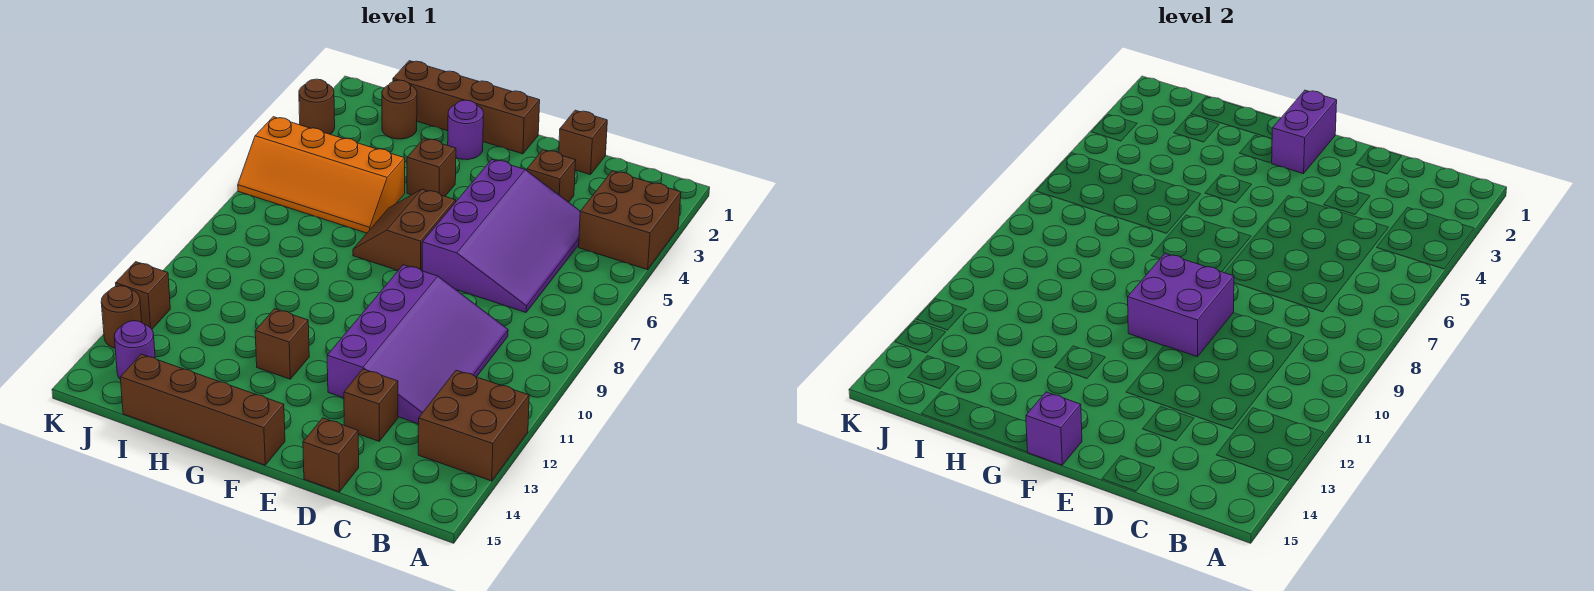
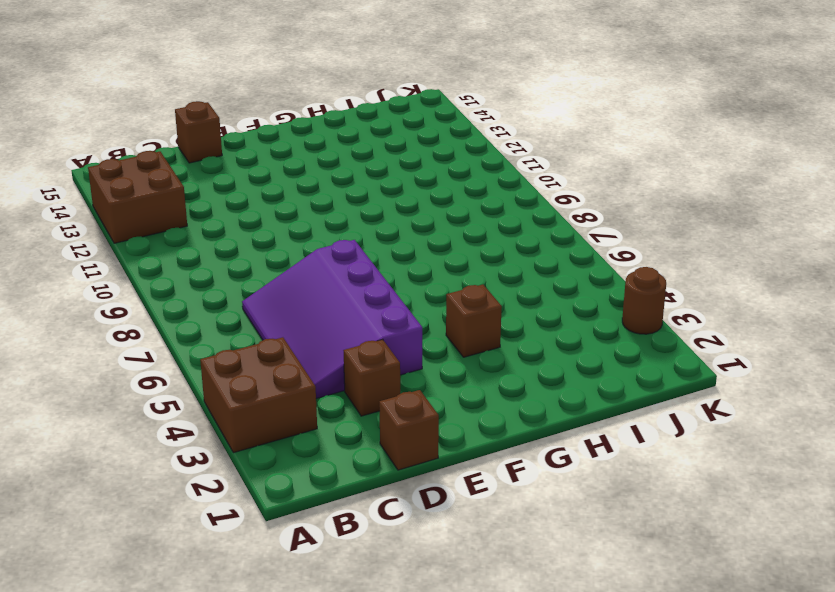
none -> purple slope C9:E12 level 1 top E
none -> brown brick D13 level 1
none -> brown brick F1:I1 level 1

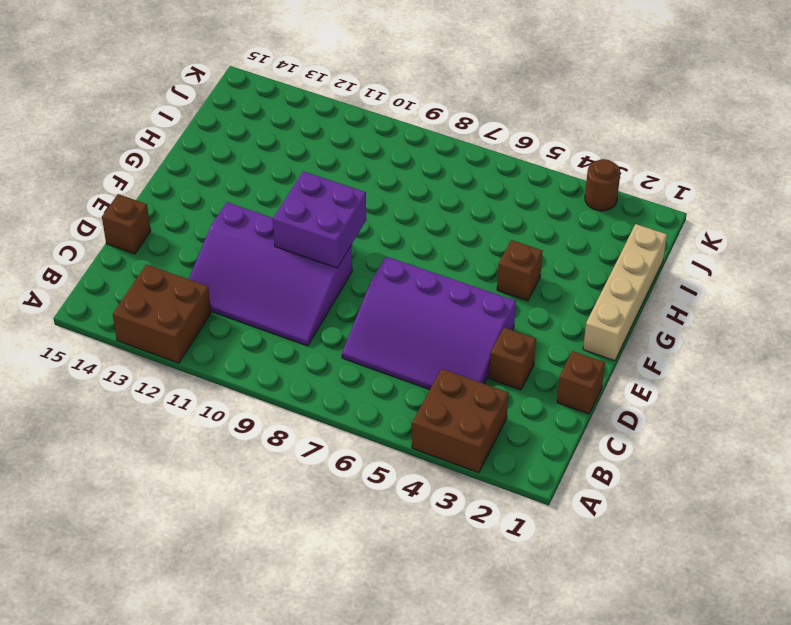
tan brick F1:I1 level 1 -> brown brick F1:I1 level 1
none -> brown brick D13 level 1
none -> brown slope F6:G7 level 1 top F
none -> brown brick F15:I15 level 1

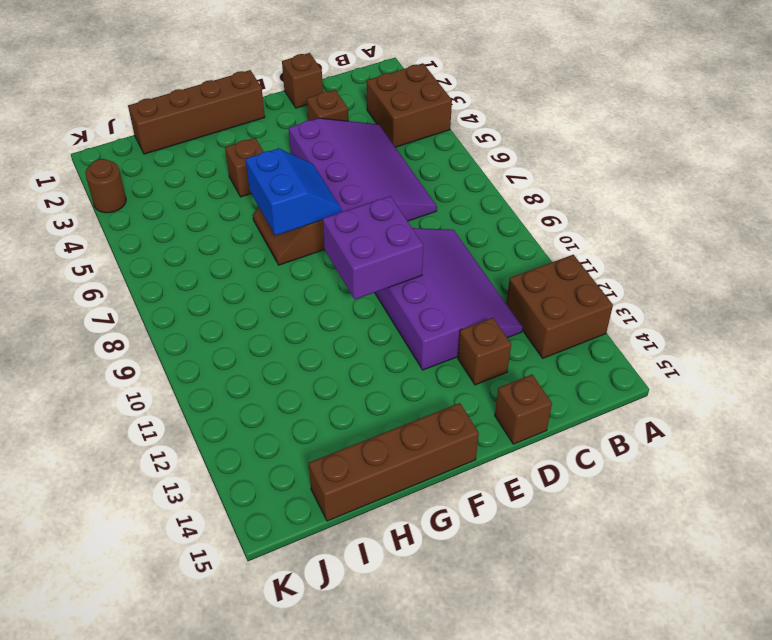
blue slope F6:G7 level 2 top G -> none
none -> purple round brick G2 level 1
none -> brown brick G12 level 1
none -> orange slope H5:K6 level 1 top 5

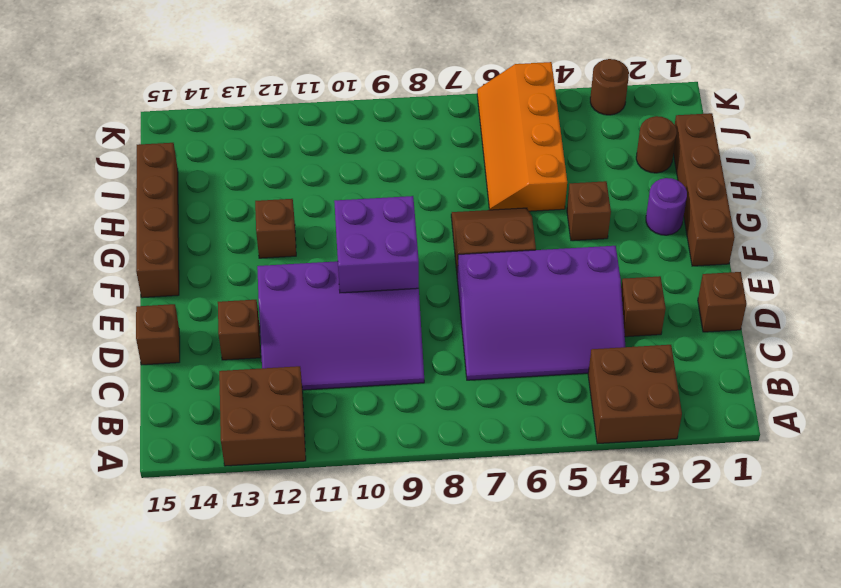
none -> purple round brick J14 level 1
none -> brown brick K12 level 1
none -> brown round brick K13 level 1

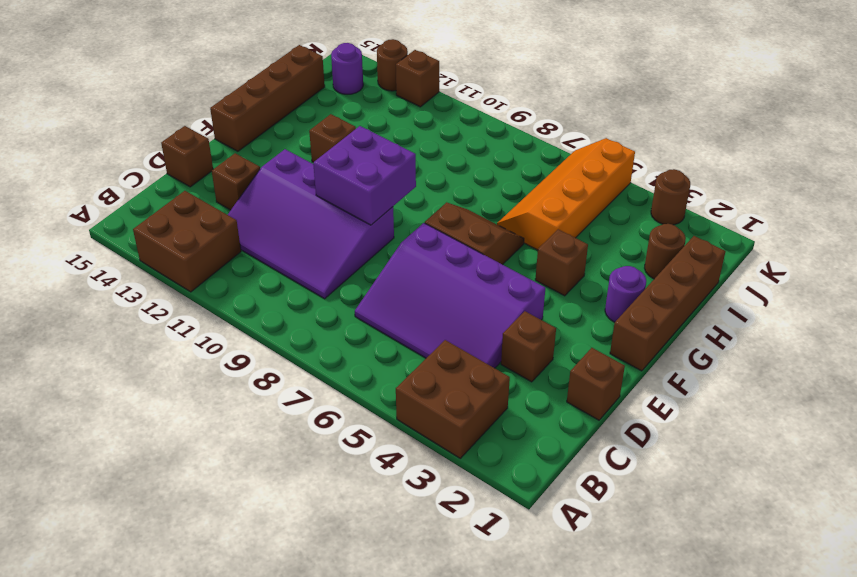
none -> purple brick F1:F2 level 2
none -> purple brick F15 level 2

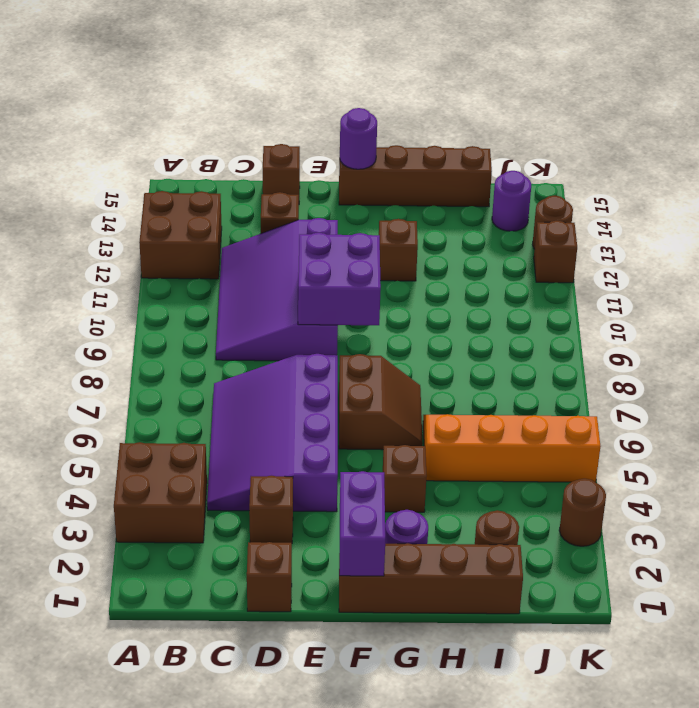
purple round brick F15 level 2 -> purple brick F15 level 2

